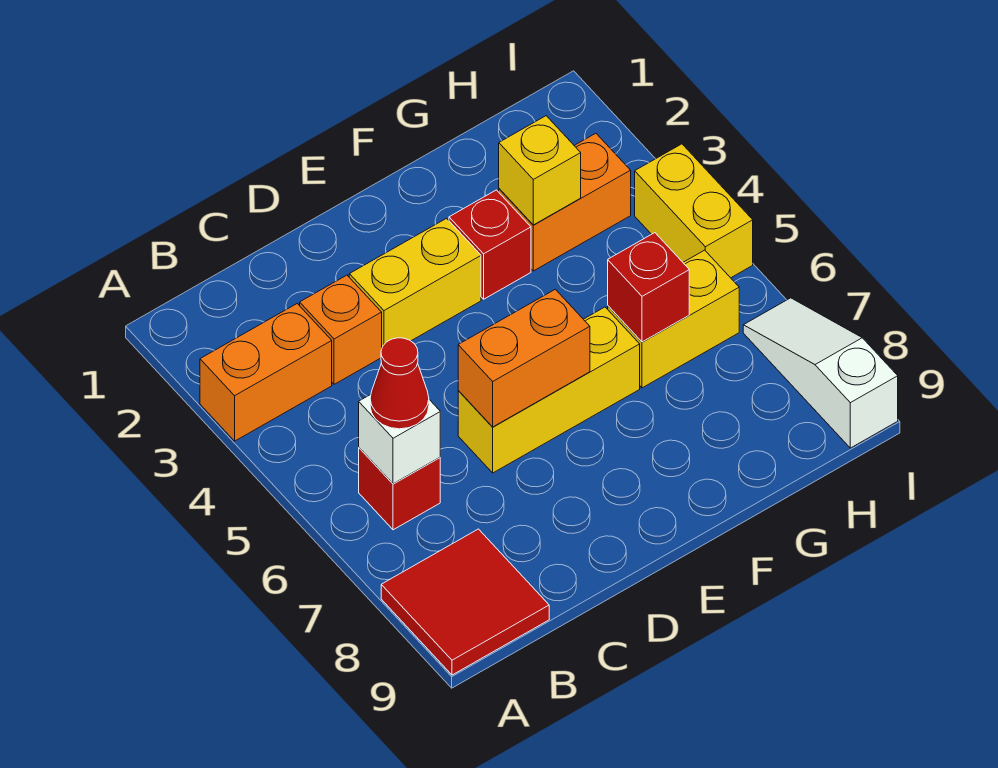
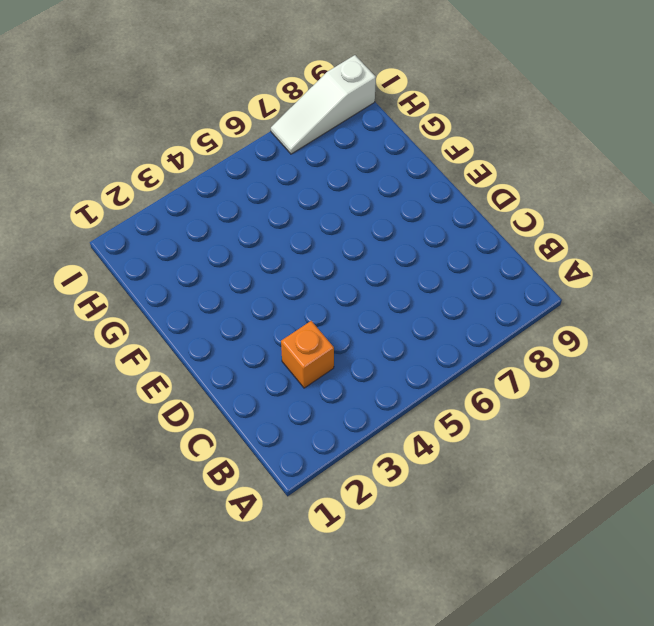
none -> orange brick A3:B3 level 1
none -> red tile A8:B9 level 1
none -> red brick B6 level 1

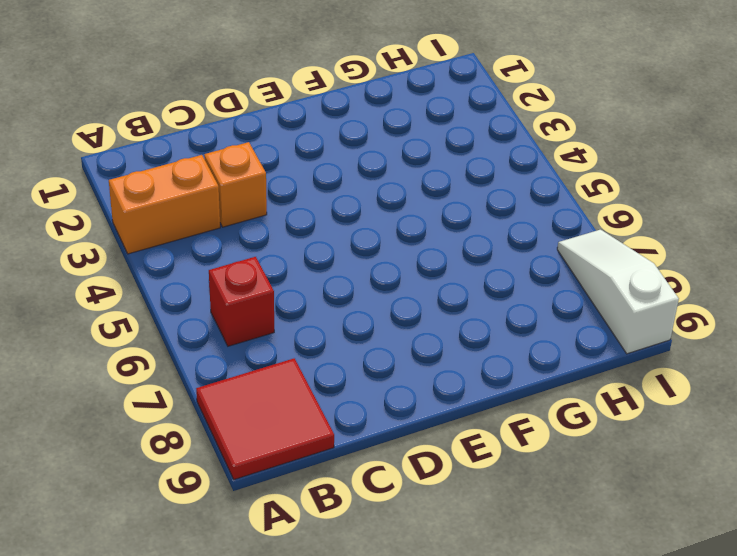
none -> yellow brick D3:E3 level 1
none -> yellow brick D6:F6 level 1
none -> red brick F3 level 1

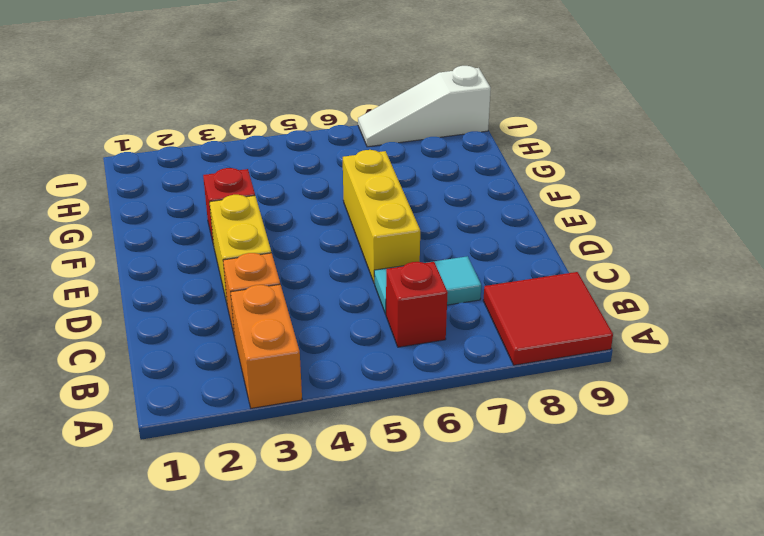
cyan tile C6:C7 level 1 -> none
none -> orange brick G3:H3 level 1
none -> yellow brick G6:H6 level 1
none -> yellow brick I4:I5 level 1

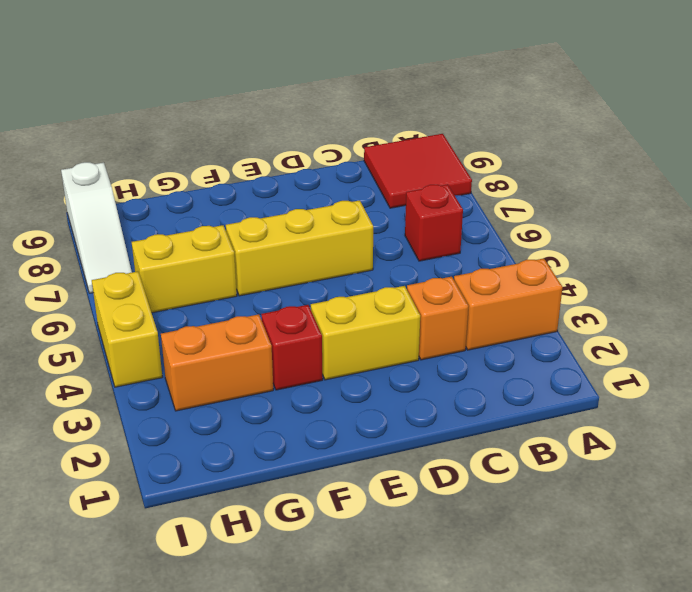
none -> white brick B6 level 2
none -> orange brick D6:E6 level 2
none -> yellow brick G3 level 2

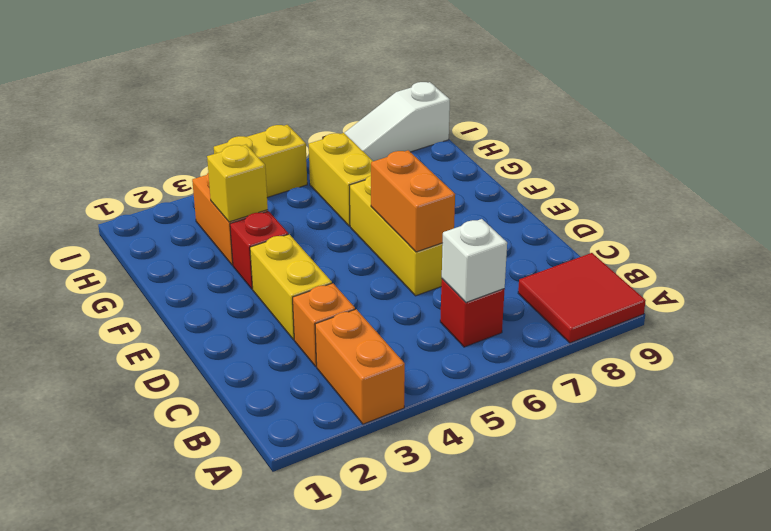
none -> red brick G6 level 2
none -> red cone B6 level 3

